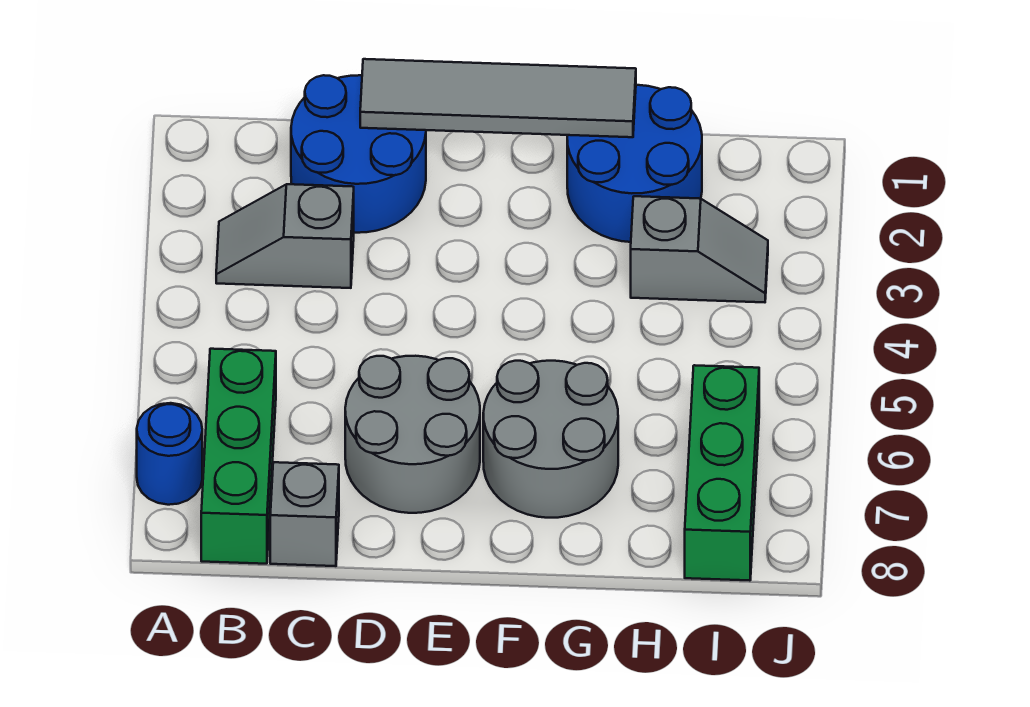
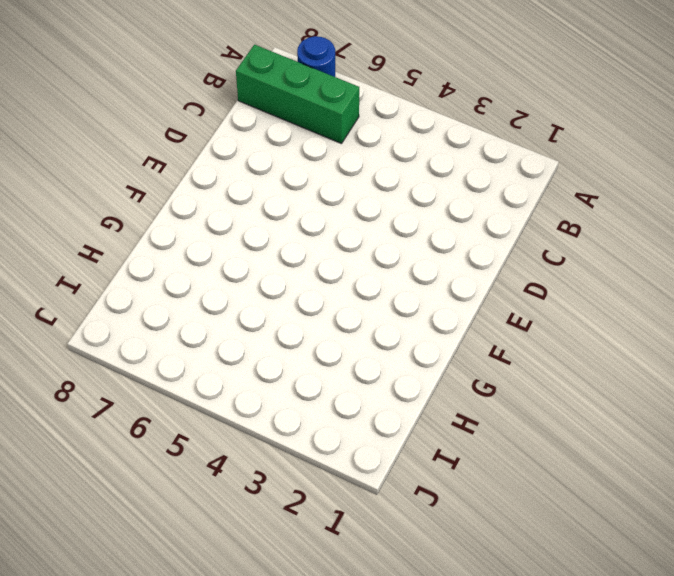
none -> grey slope B3:C3 level 1 top C
none -> blue round brick C1:D2 level 1

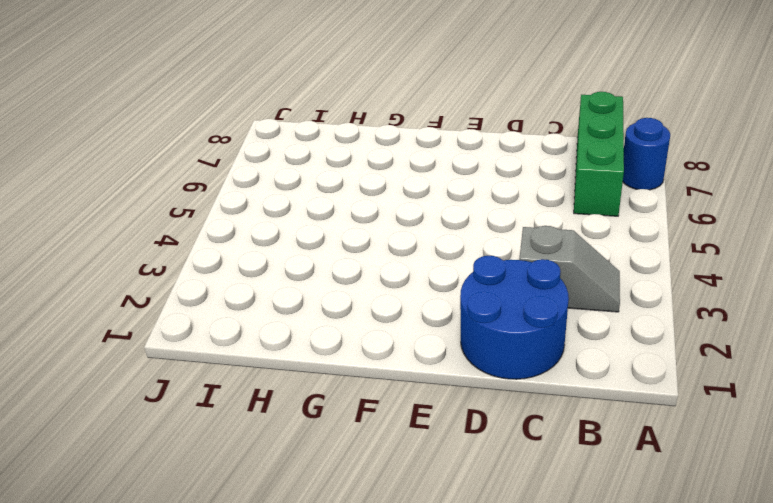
none -> grey brick C8 level 1
none -> grey round brick D6:E7 level 1

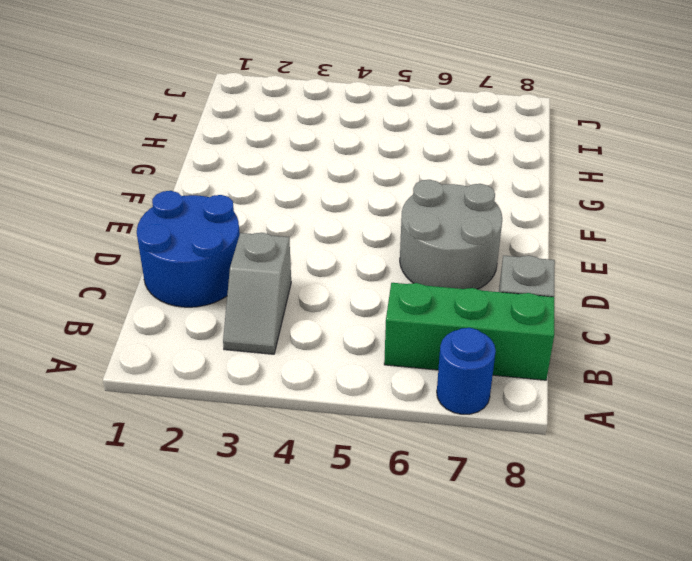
none -> grey round brick F6:G7 level 1
none -> blue round brick G1:H2 level 1

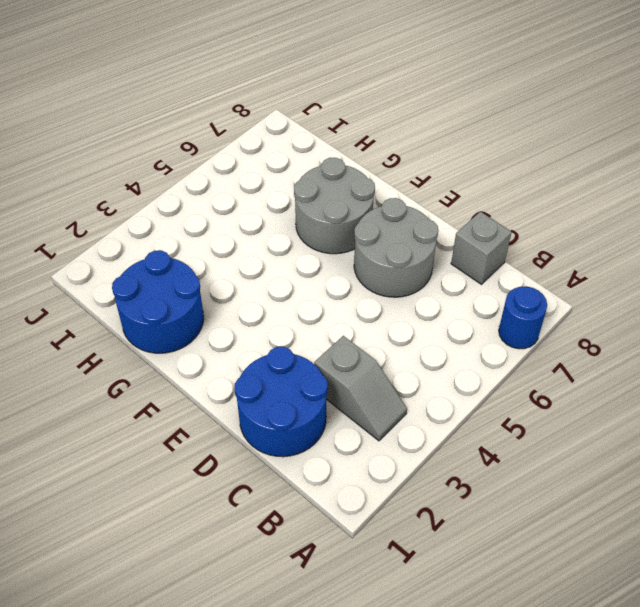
none -> green brick B6:B8 level 1
none -> grey slope H3:I3 level 1 top H

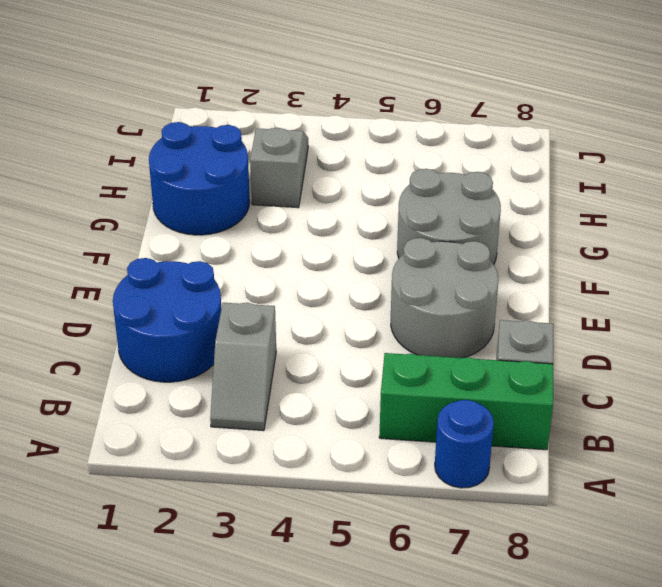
none -> green brick I6:I8 level 1
none -> grey tile D1:G1 level 2

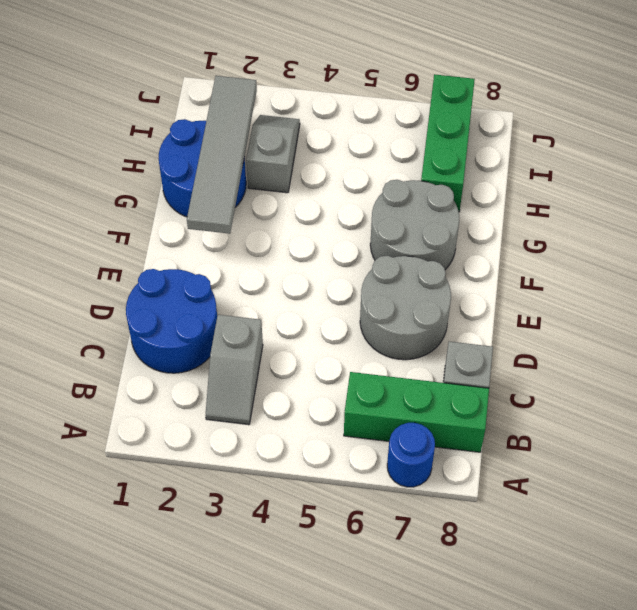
grey tile F2:I2 level 2 -> grey tile D1:G1 level 2
green brick H7:J7 level 1 -> green brick I6:I8 level 1

